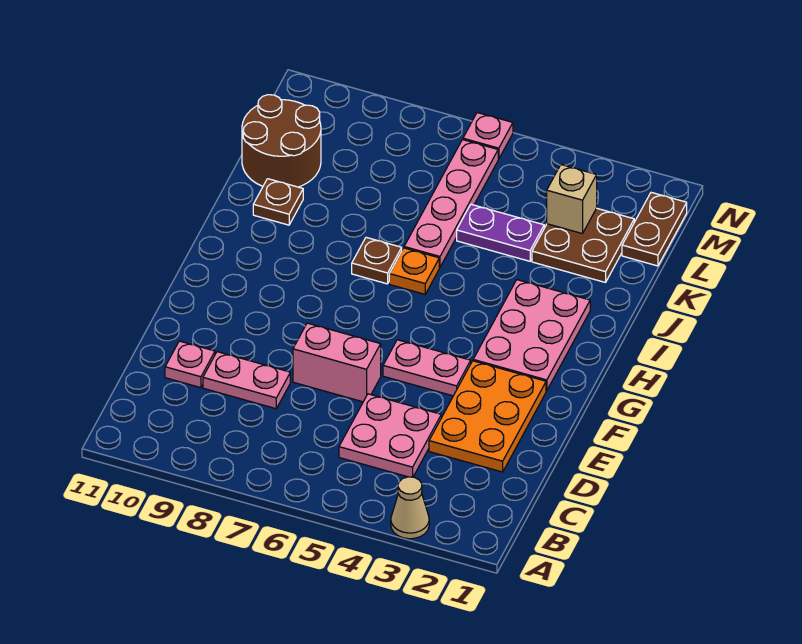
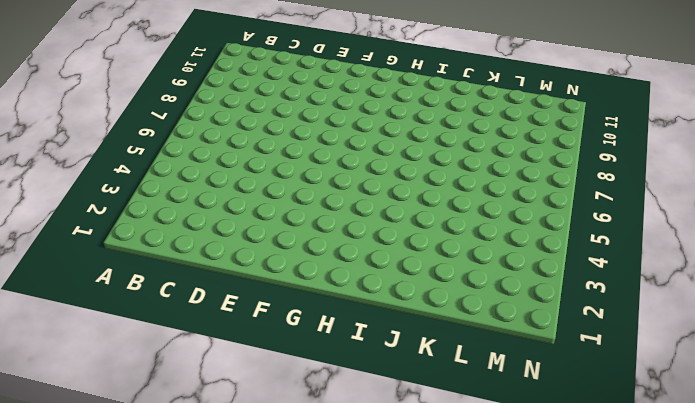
none -> tan cone A3 level 1
none -> pink plate C4:D5 level 1
none -> orange plate D2:F3 level 1

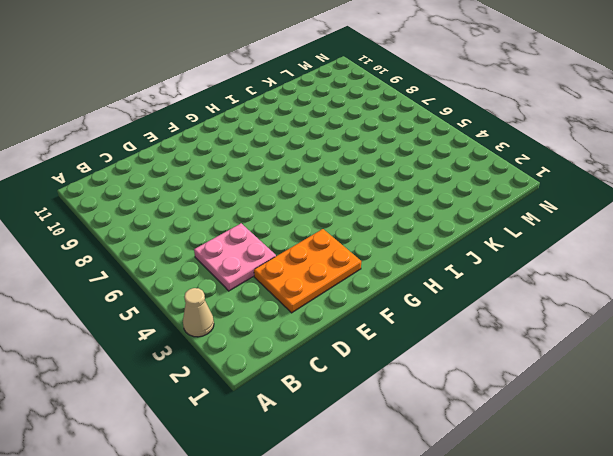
none -> pink plate D8:D9 level 1
none -> pink plate D10 level 1
none -> pink brick E6:E7 level 1

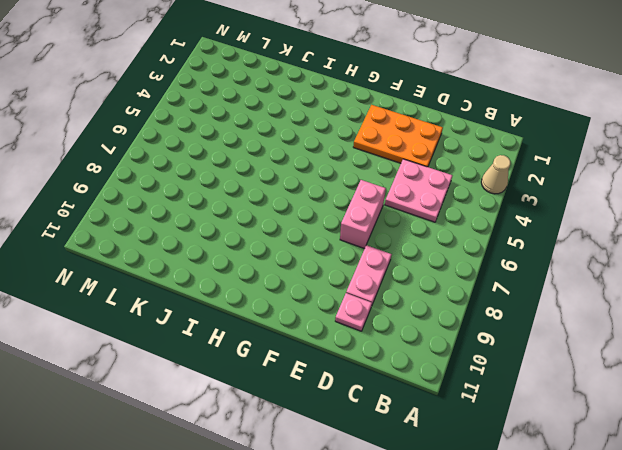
none -> pink plate F4:F5 level 1
none -> pink plate G2:I3 level 1
none -> orange plate I6 level 1

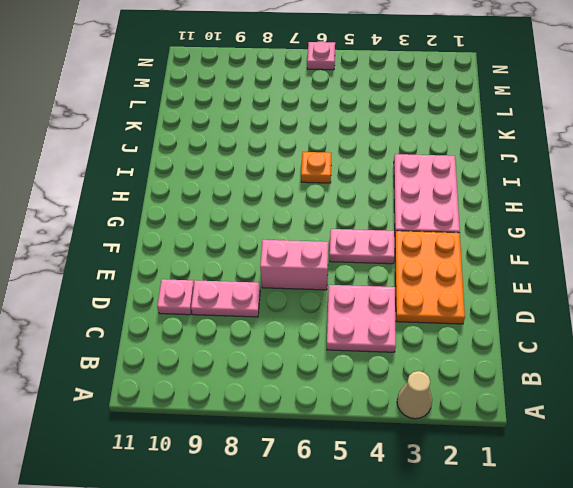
none -> brown plate I7 level 1
none -> pink plate J6:M6 level 1
none -> brown plate J10 level 1

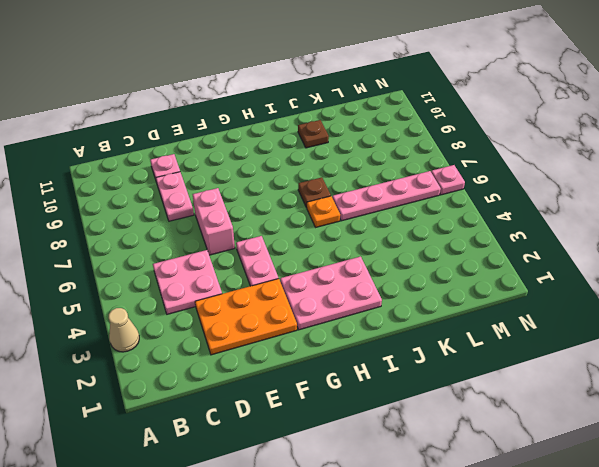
none -> brown plate K2:L3 level 1
none -> purple plate K4:K5 level 1
none -> brown round brick K10:L11 level 1

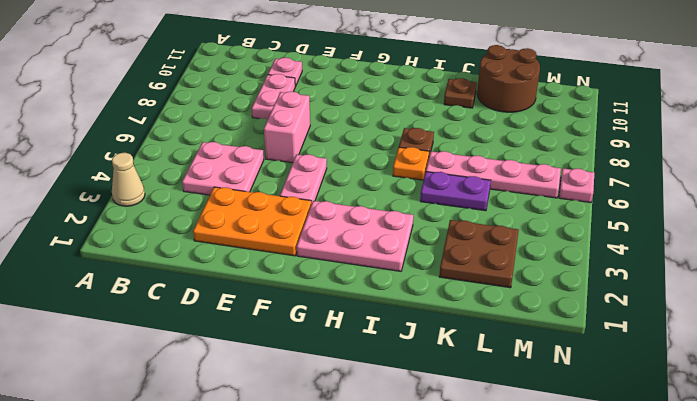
purple plate J5:K5 level 1 -> purple plate K4:K5 level 1
none -> brown plate L1:M1 level 1
none -> tan brick L3 level 2

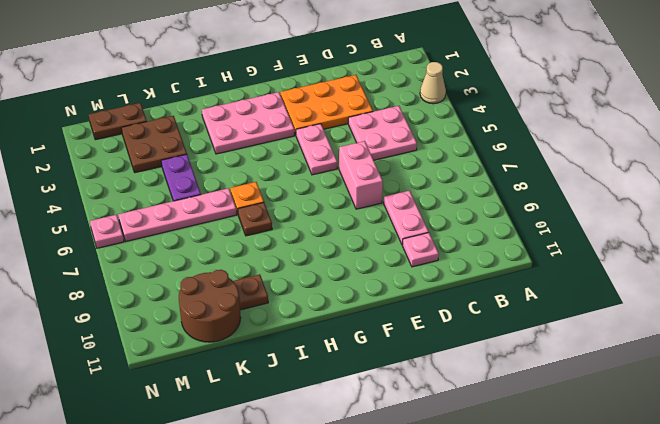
none -> tan brick L3 level 2

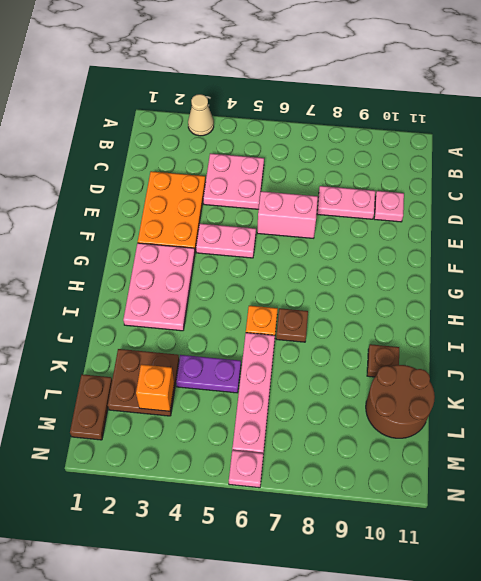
orange brick L3 level 2 -> tan brick L3 level 2

